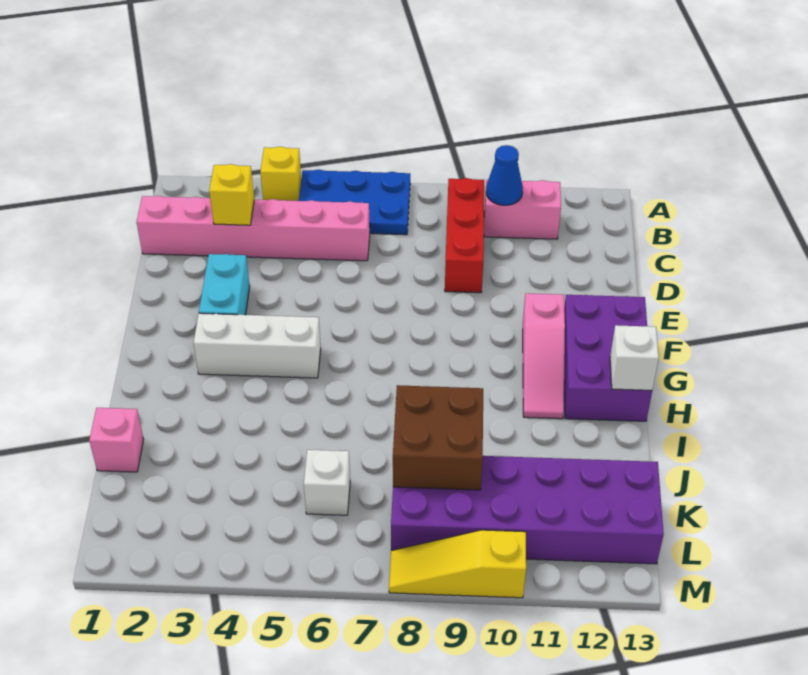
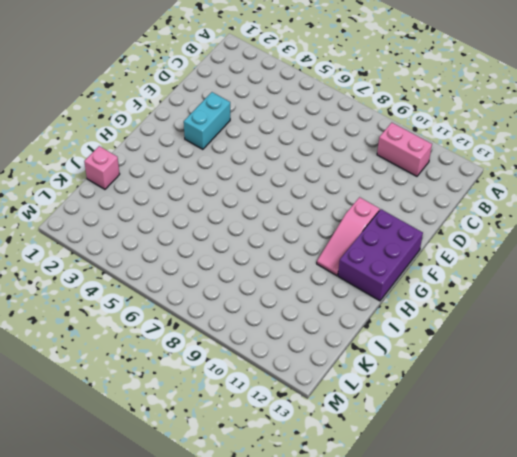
none -> yellow brick A4 level 1
none -> blue plate A5:B7 level 1
none -> red brick B9:D9 level 1

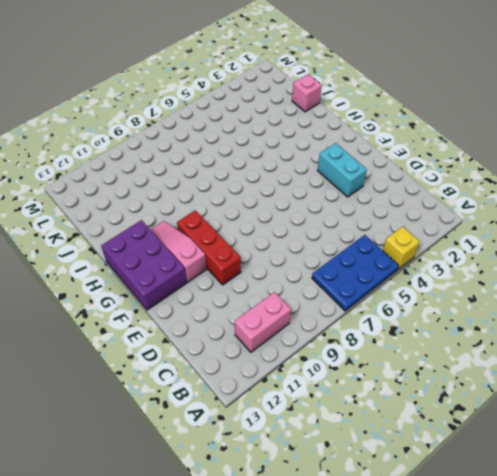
red brick E10:G10 level 1 -> red brick B9:D9 level 1
none -> pink brick C1:C6 level 1
none -> white brick G3:G5 level 1
none -> white brick K6 level 1

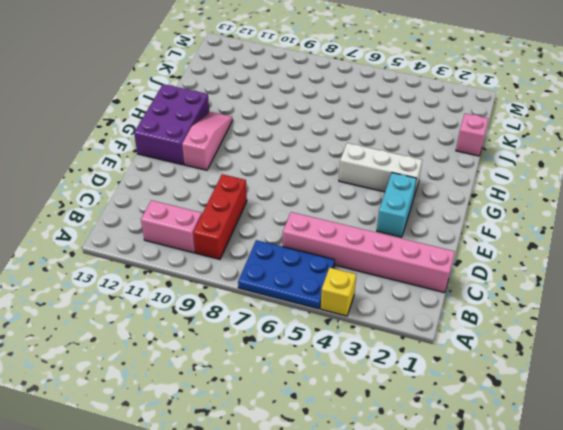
none -> white brick K6 level 1
none -> purple brick K8:L13 level 1
none -> yellow slope M8:M10 level 1 top 10

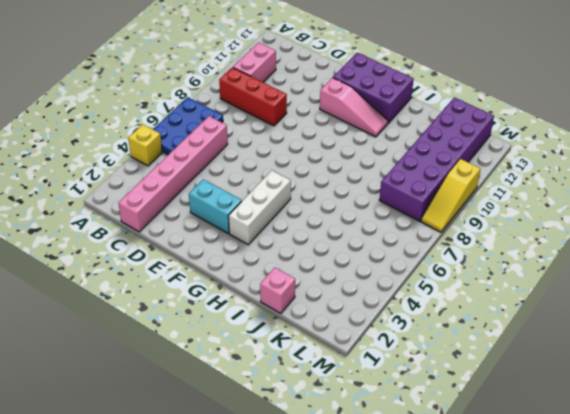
none -> white brick K6 level 1
none -> blue cone B10 level 2
none -> yellow brick C3 level 2

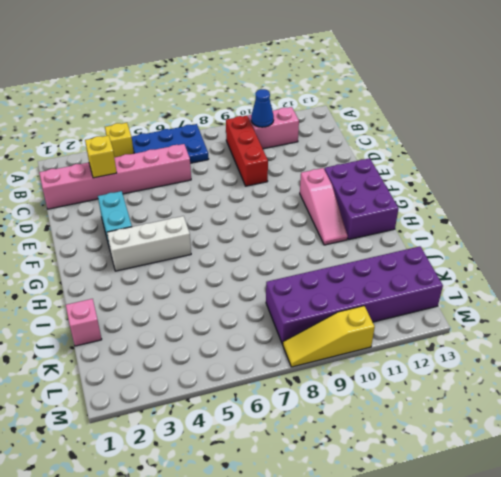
none -> white brick K6 level 1
none -> white brick H13 level 2
none -> brown brick J8:K9 level 2

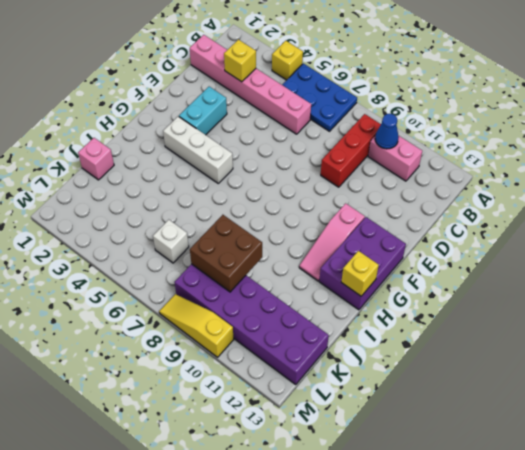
yellow brick H13 level 2 -> white brick H13 level 2

